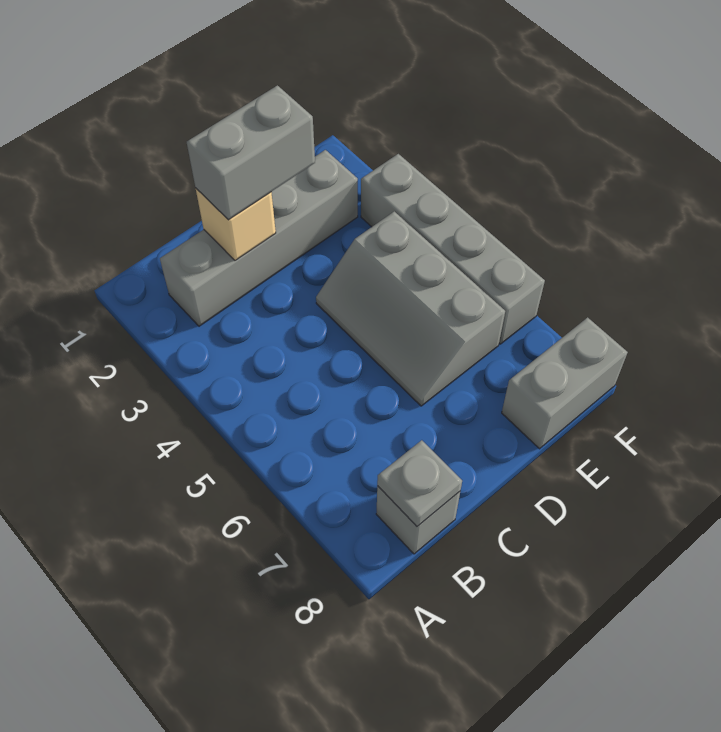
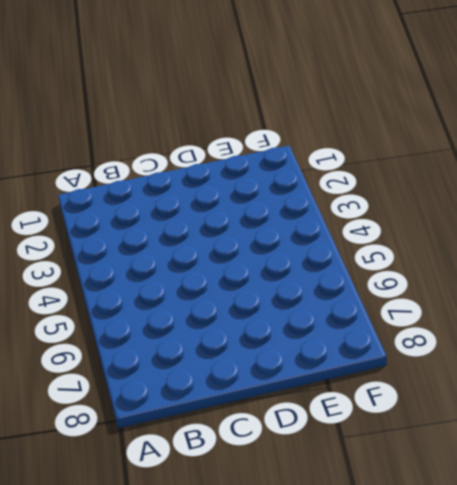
none -> grey brick B2:E2 level 1
none -> grey brick B8 level 1

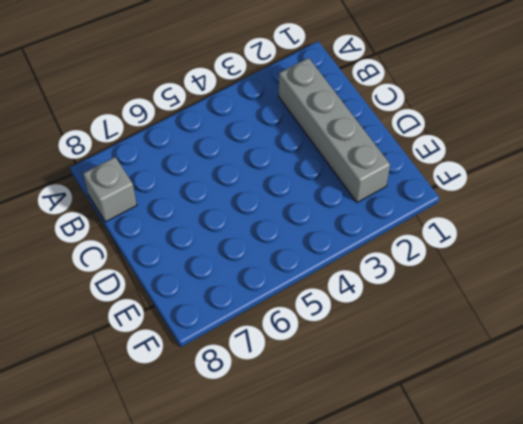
none -> grey slope D4:E6 level 1 top E
none -> grey brick E8:F8 level 1

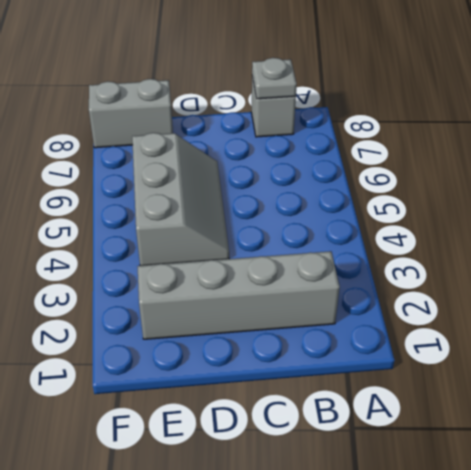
none -> grey brick F3:F6 level 1
none -> tan brick C2 level 2

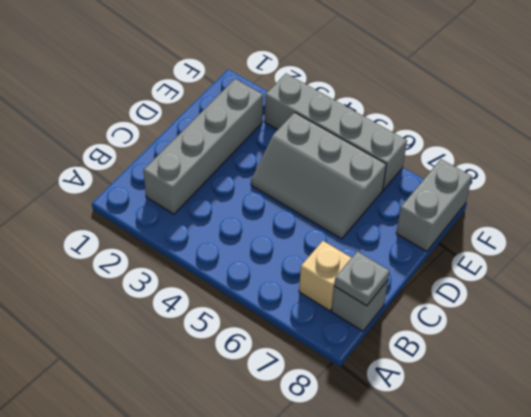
tan brick B7 level 1 -> tan brick C2 level 2
none -> grey brick C2:D2 level 3

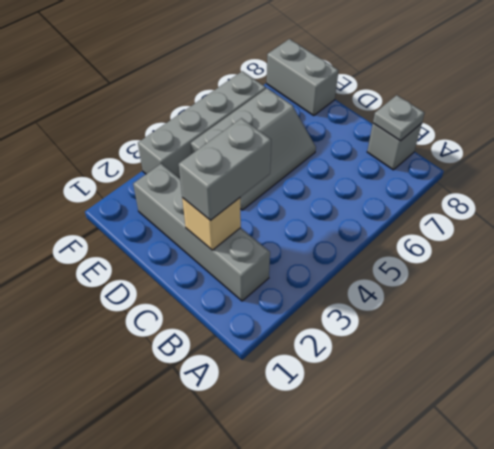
grey brick C2:C3 level 3 -> grey brick C2:D2 level 3

